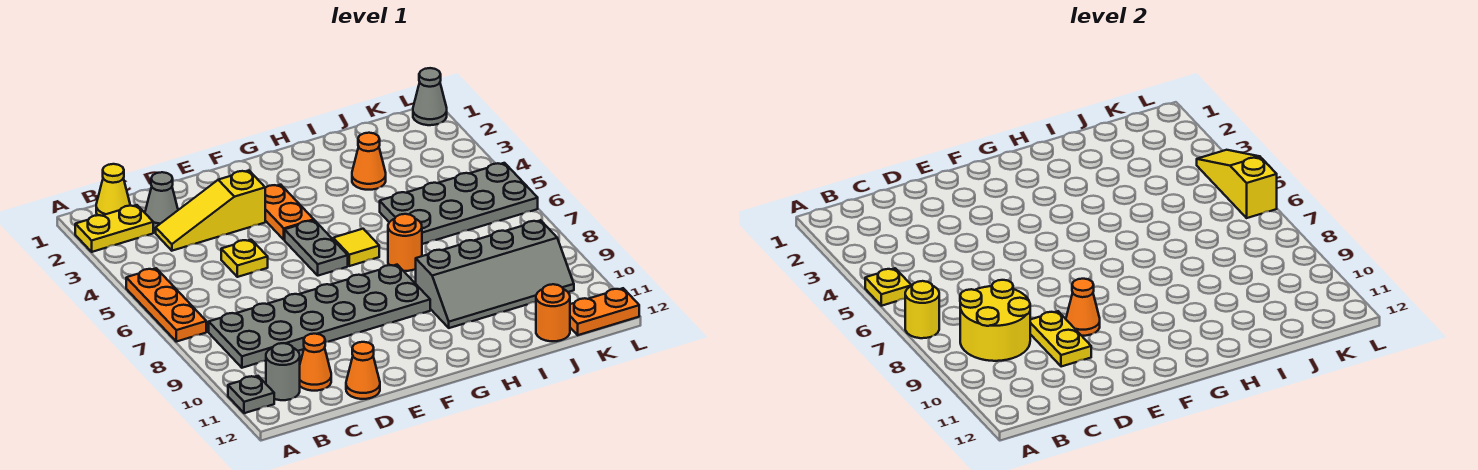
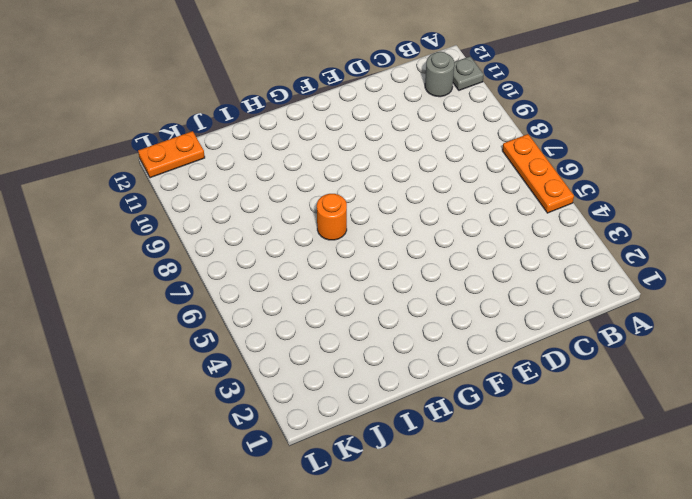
none -> yellow plate A2:B2 level 1
none -> yellow cone B1 level 1
none -> grey plate B8:G9 level 1

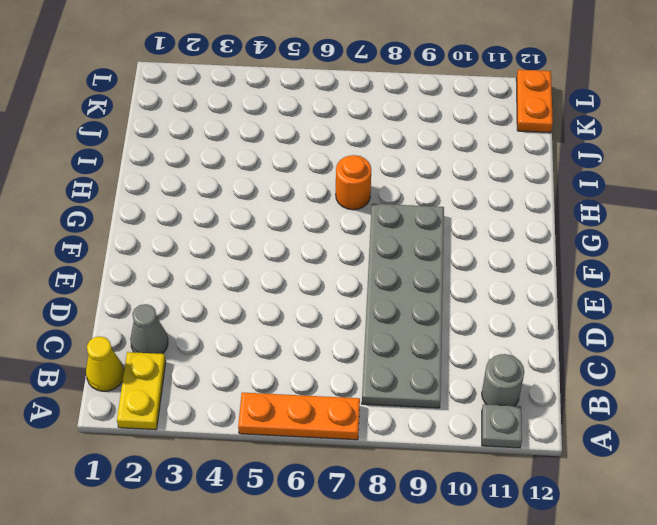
none -> yellow slope C3:E3 level 1 top E
none -> orange cone C11 level 1
none -> yellow plate D5 level 1

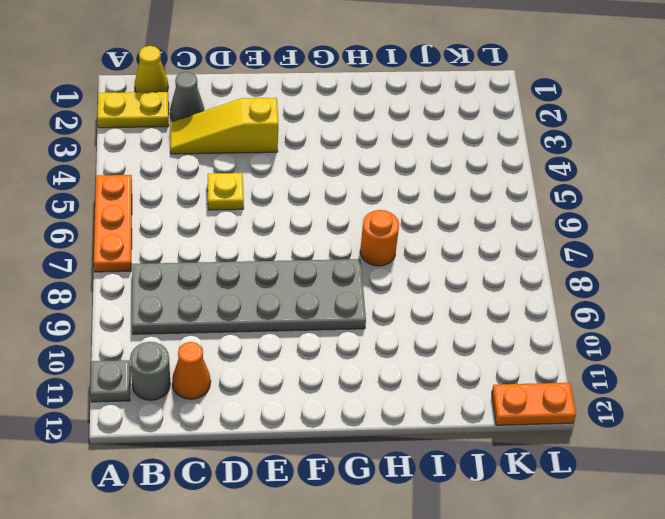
none -> orange cone D12 level 1
none -> orange plate F3:F4 level 1
none -> grey plate F5:F6 level 1

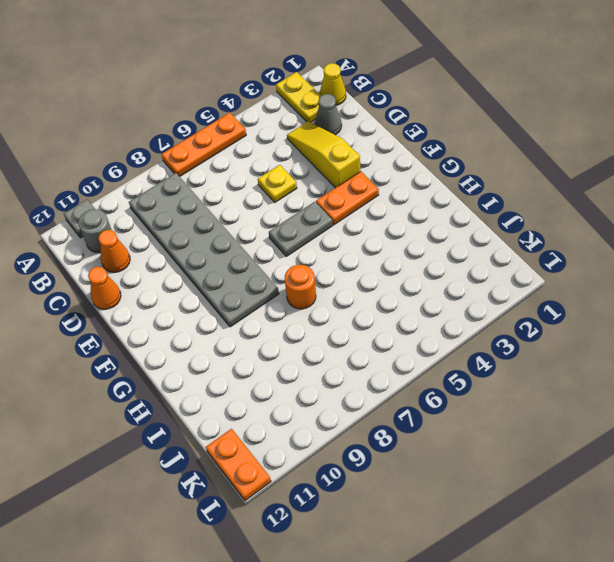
none -> yellow tile G6 level 1
none -> grey slope H9:K10 level 1 top 9
none -> orange cone I3 level 1

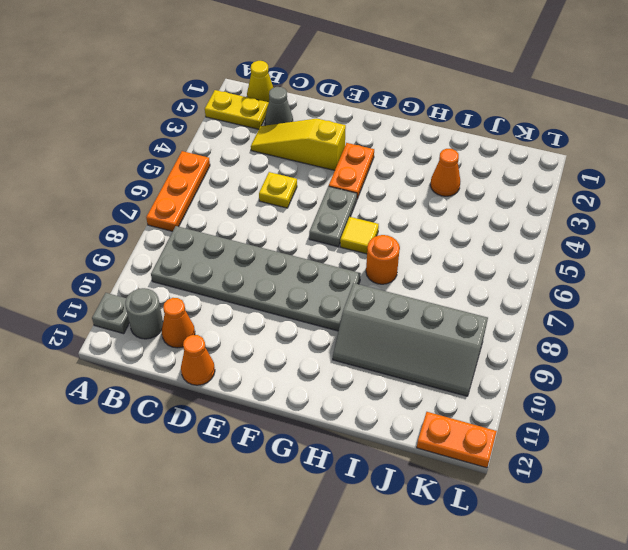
none -> grey plate I5:L6 level 1
none -> orange round brick J12 level 1
none -> grey cone L1 level 1

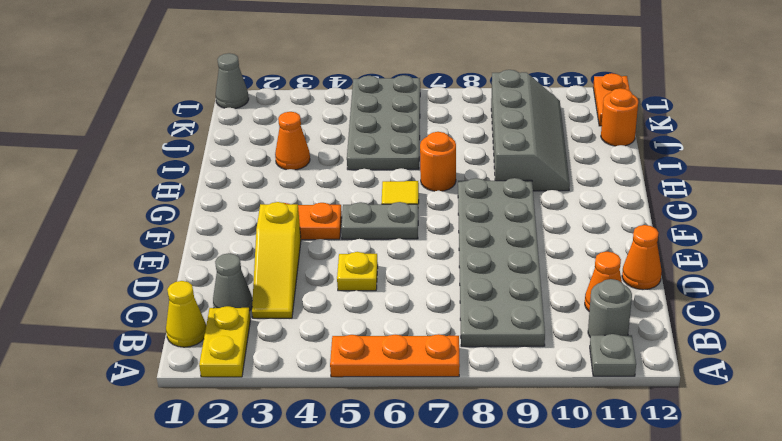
none -> yellow plate A5 level 2
none -> yellow round brick A7 level 2
none -> yellow round brick B8:C9 level 2

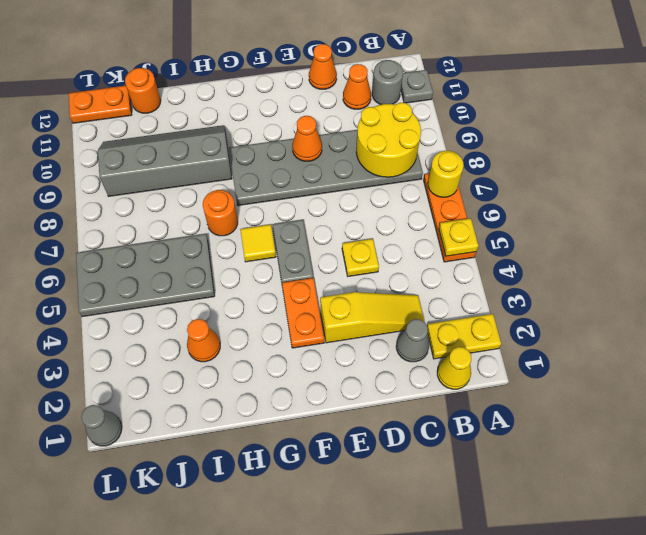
none -> yellow plate D9:D10 level 2
none -> yellow slope L4:L6 level 2 top 6

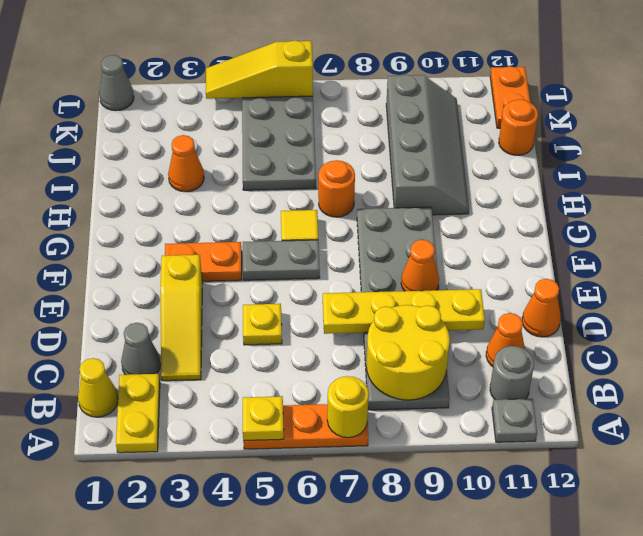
yellow plate D7:D10 level 2 -> yellow plate D9:D10 level 2

